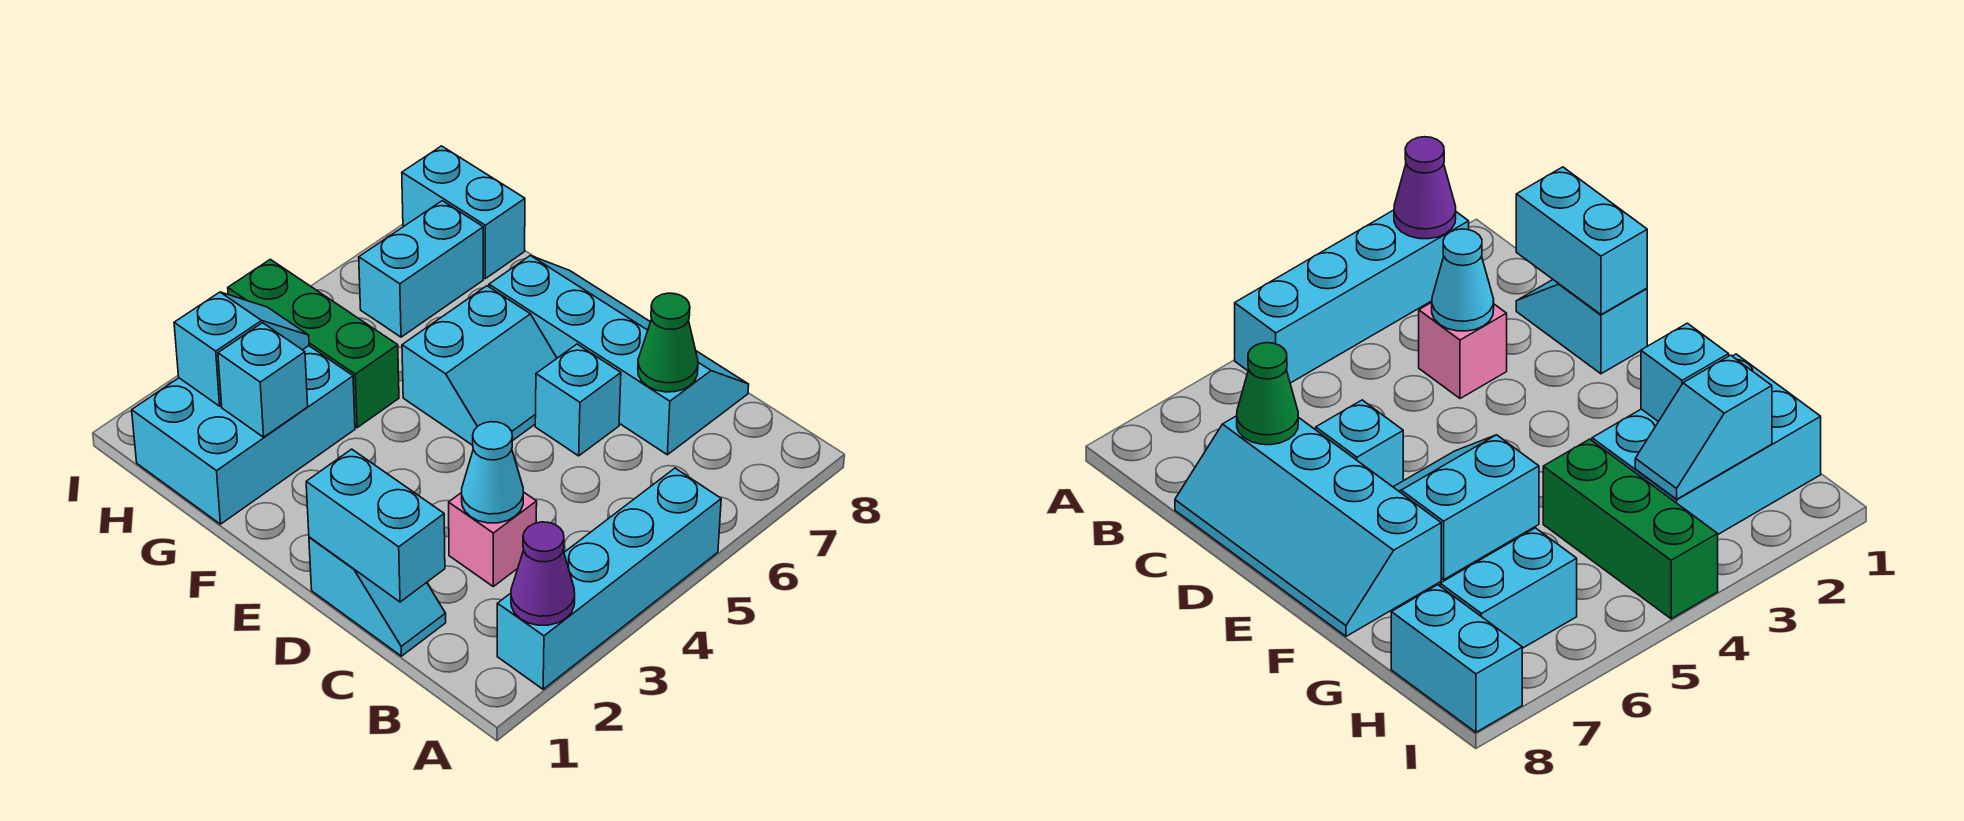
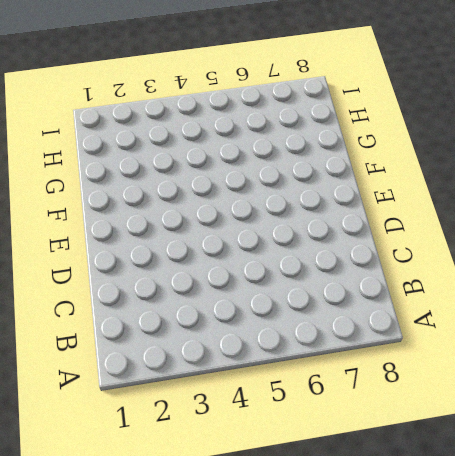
none -> cyan brick A2:A5 level 1
none -> cyan slope C1:D1 level 1 top D
none -> pink brick C3 level 1

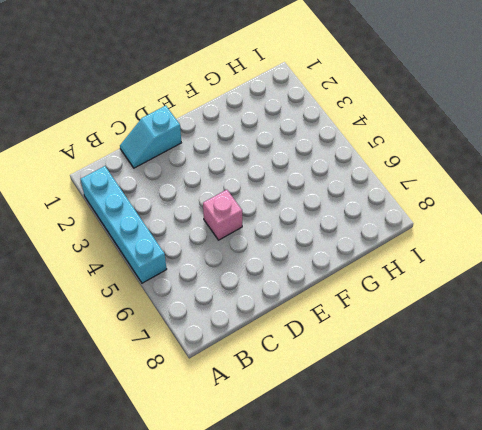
pink brick D5 level 1 -> pink brick C3 level 1
none -> cyan slope C7:F8 level 1 top 7
none -> cyan brick D6 level 1
none -> cyan slope E5:F6 level 1 top F

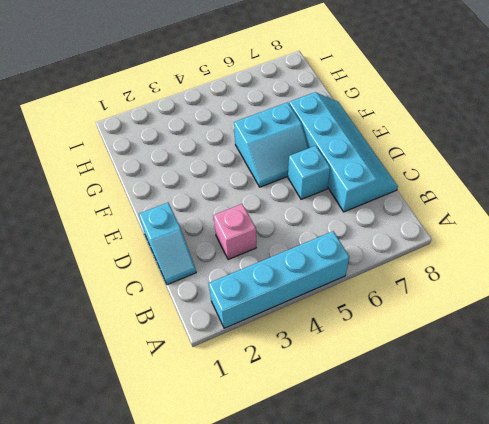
none -> cyan brick G1:H3 level 1
none -> green brick G4:I4 level 1
none -> cyan brick H6:H7 level 1

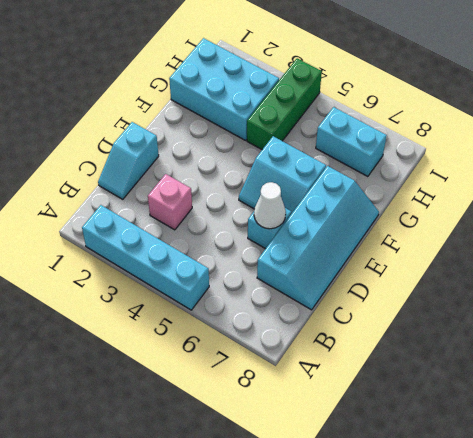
white cone D6 level 2 -> none
none -> cyan brick H8:I8 level 1
none -> purple cone A2 level 2
none -> cyan brick C1:D1 level 2

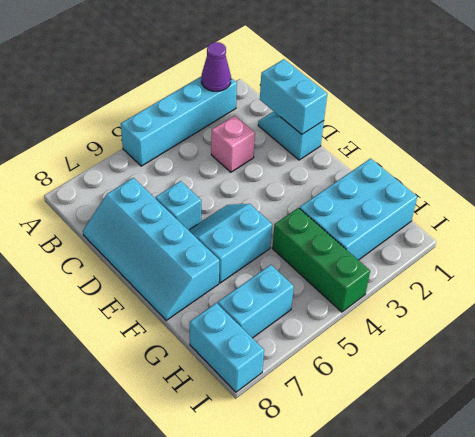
none -> cyan cone C3 level 2
none -> green cone C7 level 2
none -> cyan brick G2 level 2

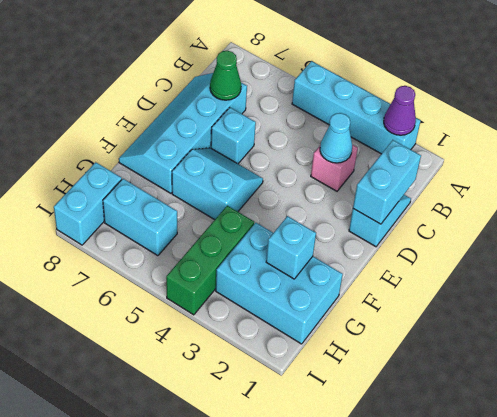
none -> cyan slope H2:H3 level 2 top 2

